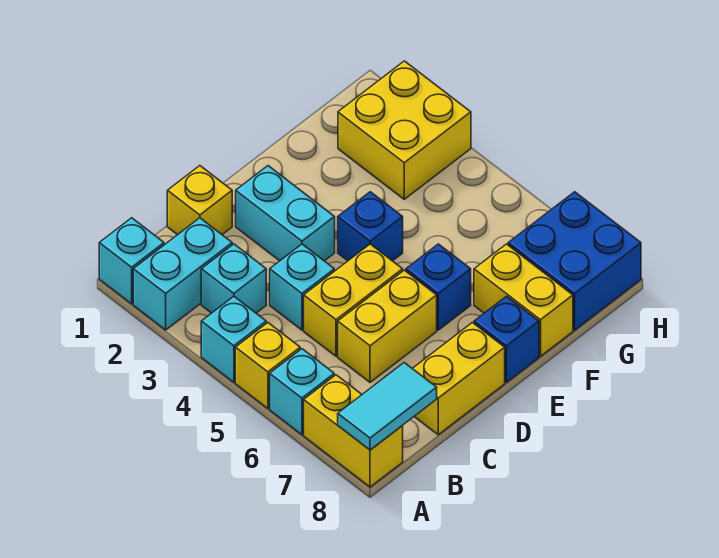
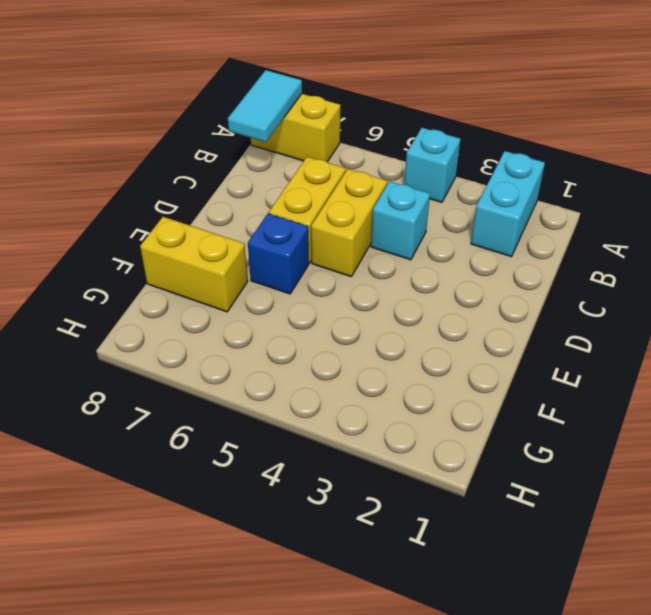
none -> cyan brick A1 level 1
none -> yellow brick A5 level 1
none -> cyan brick A6 level 1

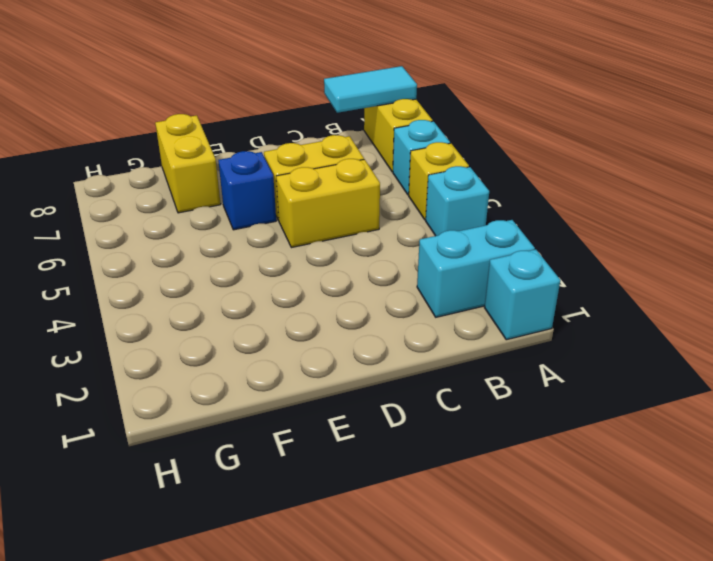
none -> cyan brick B3 level 1
none -> yellow brick C1 level 1
none -> cyan brick C4 level 1

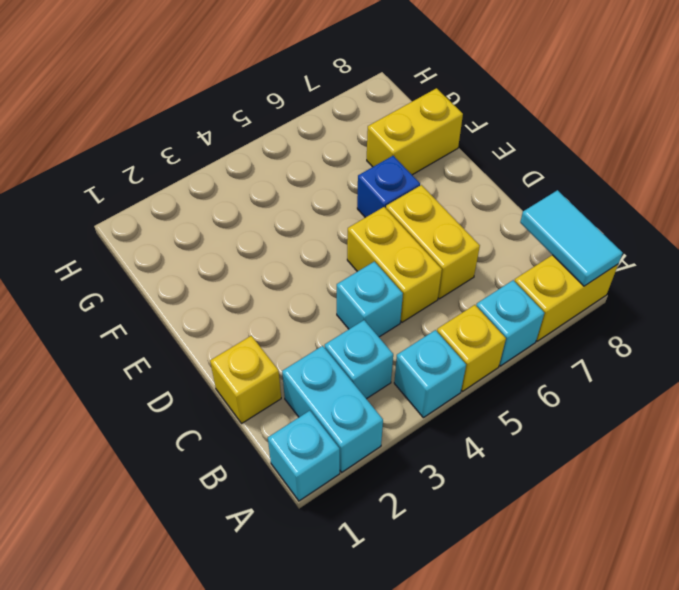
none -> yellow brick C8:D8 level 1
none -> cyan brick D2:D3 level 1
none -> blue brick E4 level 1

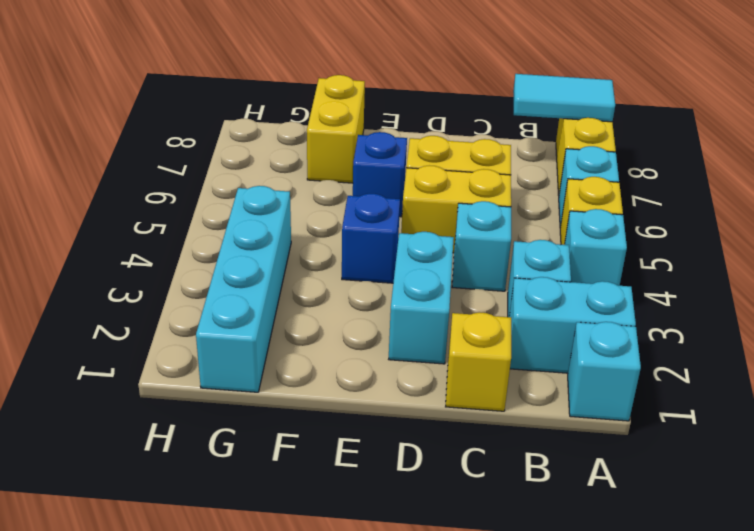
cyan brick G1:G4 level 1 -> yellow brick G2:H3 level 1
none -> yellow brick C8:D8 level 1
none -> blue brick E8 level 1
none -> blue brick G7:H8 level 1

